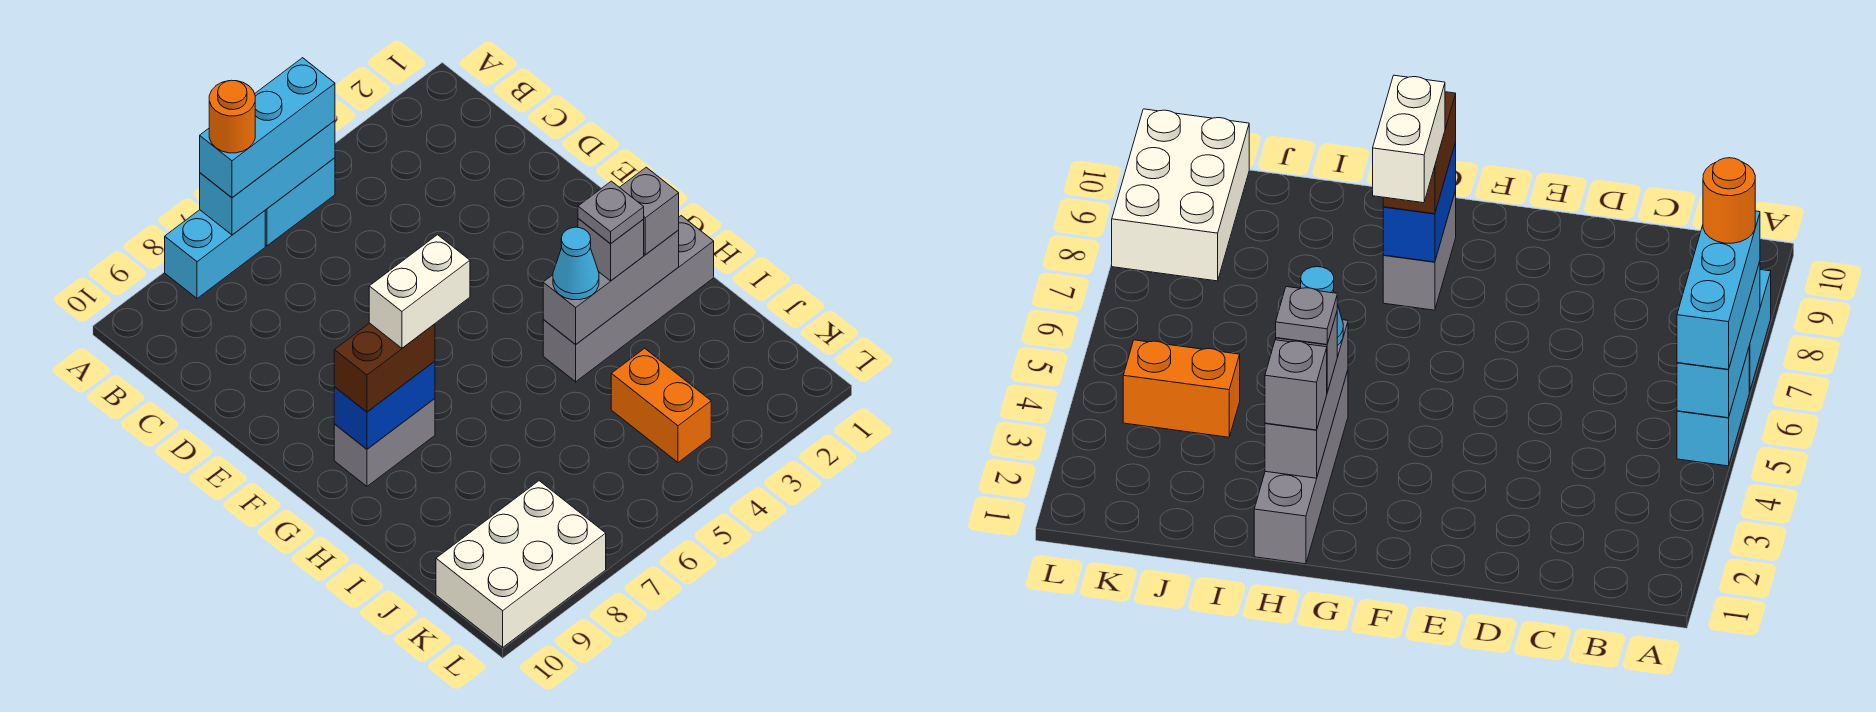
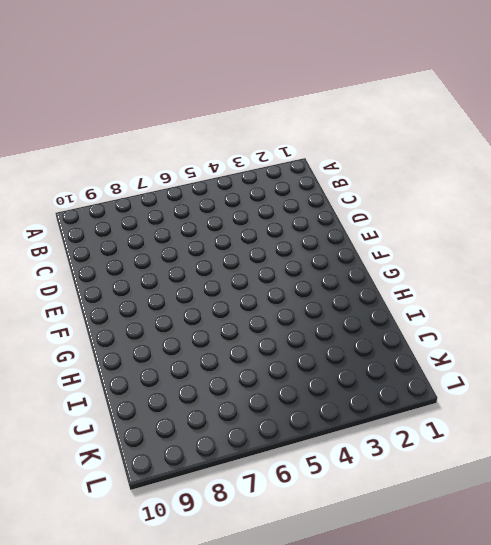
none -> cyan brick A5:A6 level 1
none -> cyan brick A7:A8 level 1
none -> grey brick G8:G9 level 1

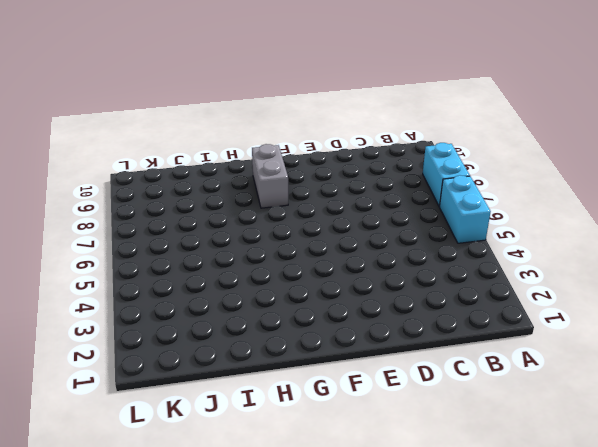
none -> grey brick H1:H4 level 1
none -> orange brick J4:K4 level 1
none -> white brick K8:L10 level 1

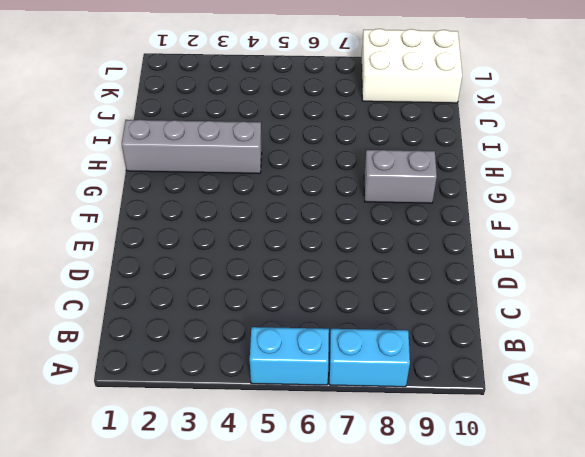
none -> orange brick J4:K4 level 1
none -> cyan brick A5:A7 level 2
none -> blue brick G8:G9 level 2

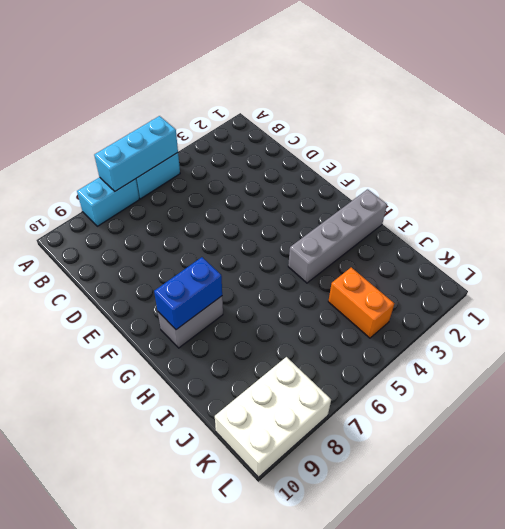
none -> grey brick H2:H4 level 2
none -> cyan brick A5:A7 level 3
none -> brown brick G8:G9 level 3

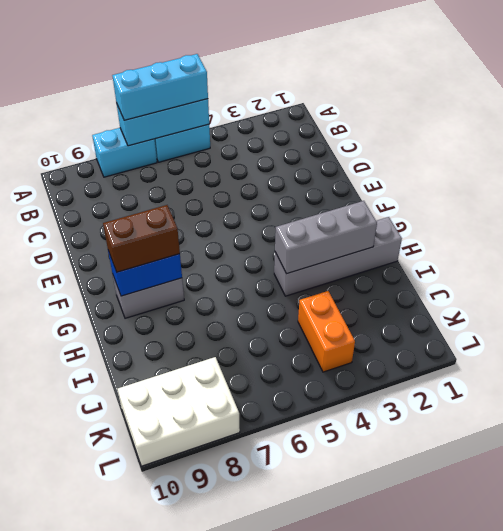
none -> grey brick H2 level 3
none -> grey brick H3 level 3
none -> cyan cone H4 level 3

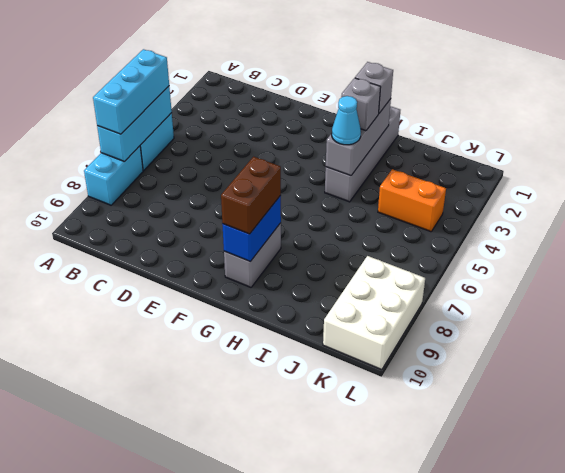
none -> orange round brick A7 level 4
none -> white brick G7:G8 level 4
none -> grey plate H3 level 4

